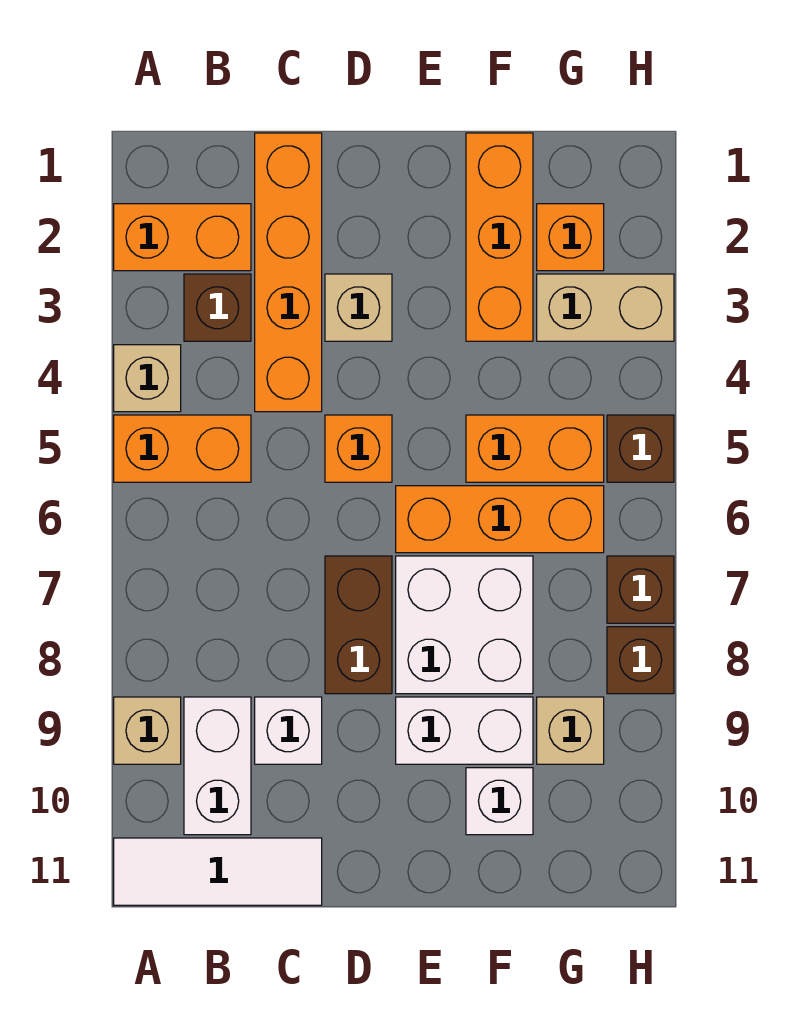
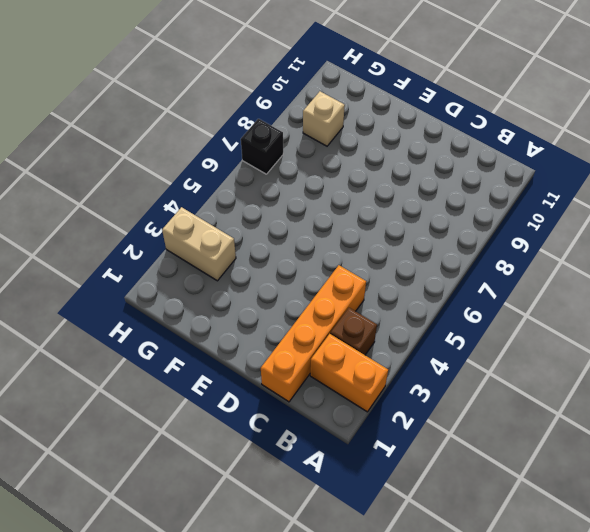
black brick H7 level 1 -> brown brick H7 level 1
none -> tan brick A4 level 1
none -> orange brick A5:B5 level 1
none -> tan brick A9 level 1

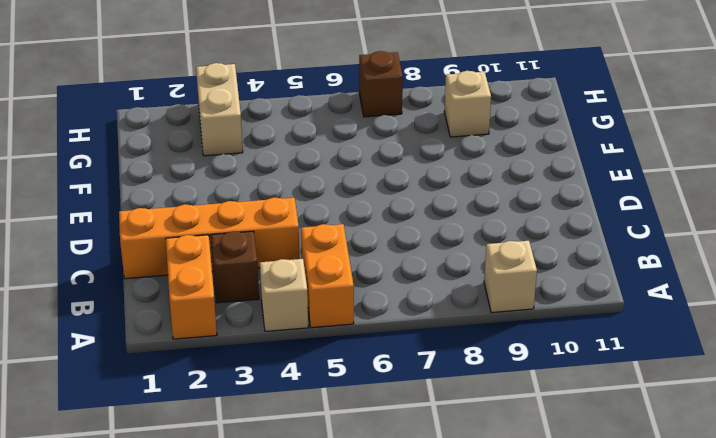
none -> white tile A11:C11 level 1
none -> white brick B9:B10 level 1
none -> white brick C9 level 1

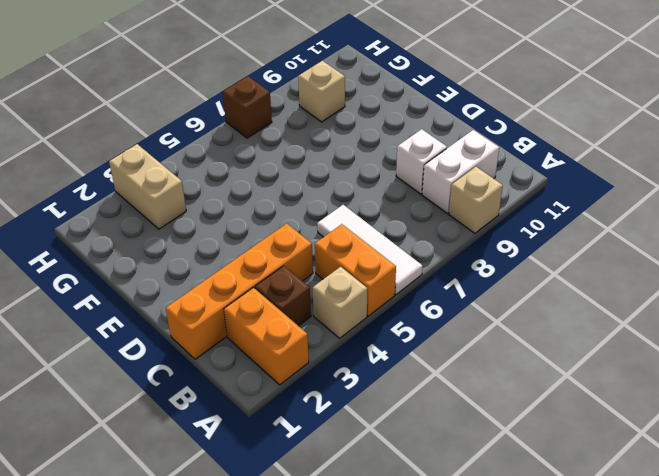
white tile A6:C6 level 1 -> white tile A11:C11 level 1
none -> tan brick D3 level 1
none -> orange brick D5 level 1
none -> brown brick D7:D8 level 1

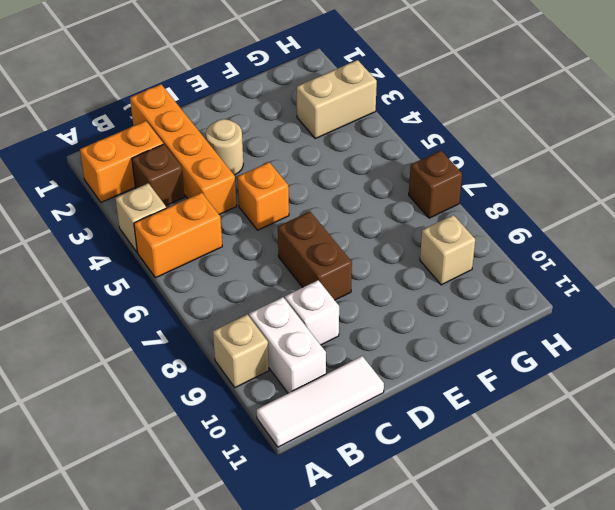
tan round brick D3 level 1 -> tan brick D3 level 1
none -> orange brick E6:G6 level 1
none -> white brick E7:F8 level 1
none -> white brick E9:F9 level 1

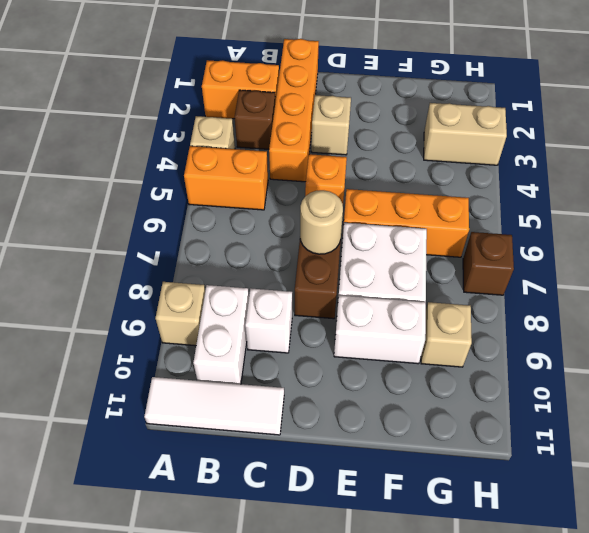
tan round brick D7 level 2 -> none
none -> orange brick F1:F3 level 1
none -> orange brick F5:G5 level 1
none -> white brick F10 level 1

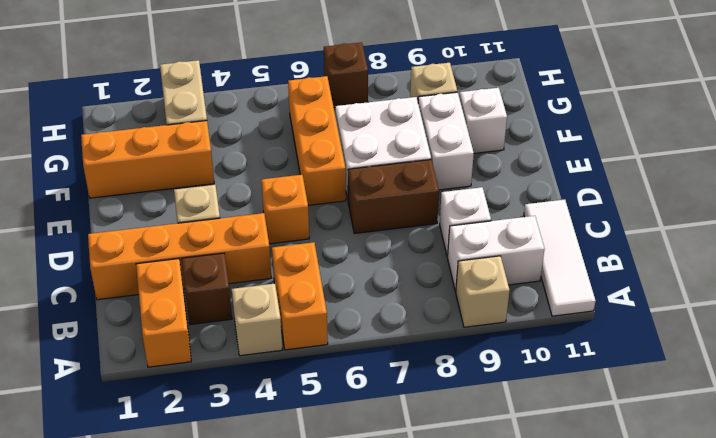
none -> orange brick F5:G5 level 1
none -> orange brick G2 level 1
none -> brown brick H5 level 1

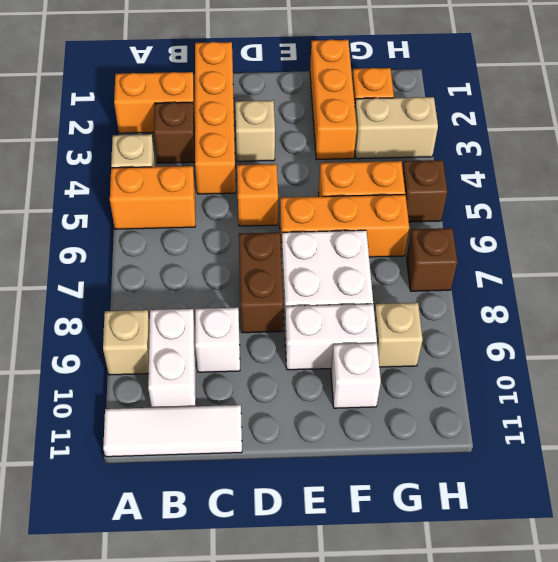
none -> brown brick H8 level 1

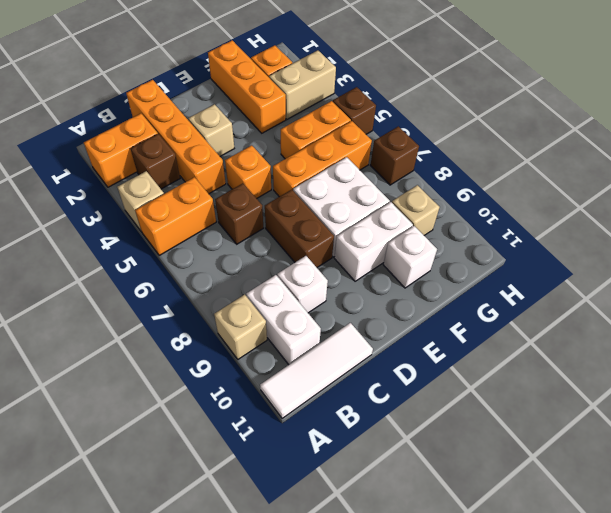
brown brick C6 level 1 -> brown brick H8 level 1

